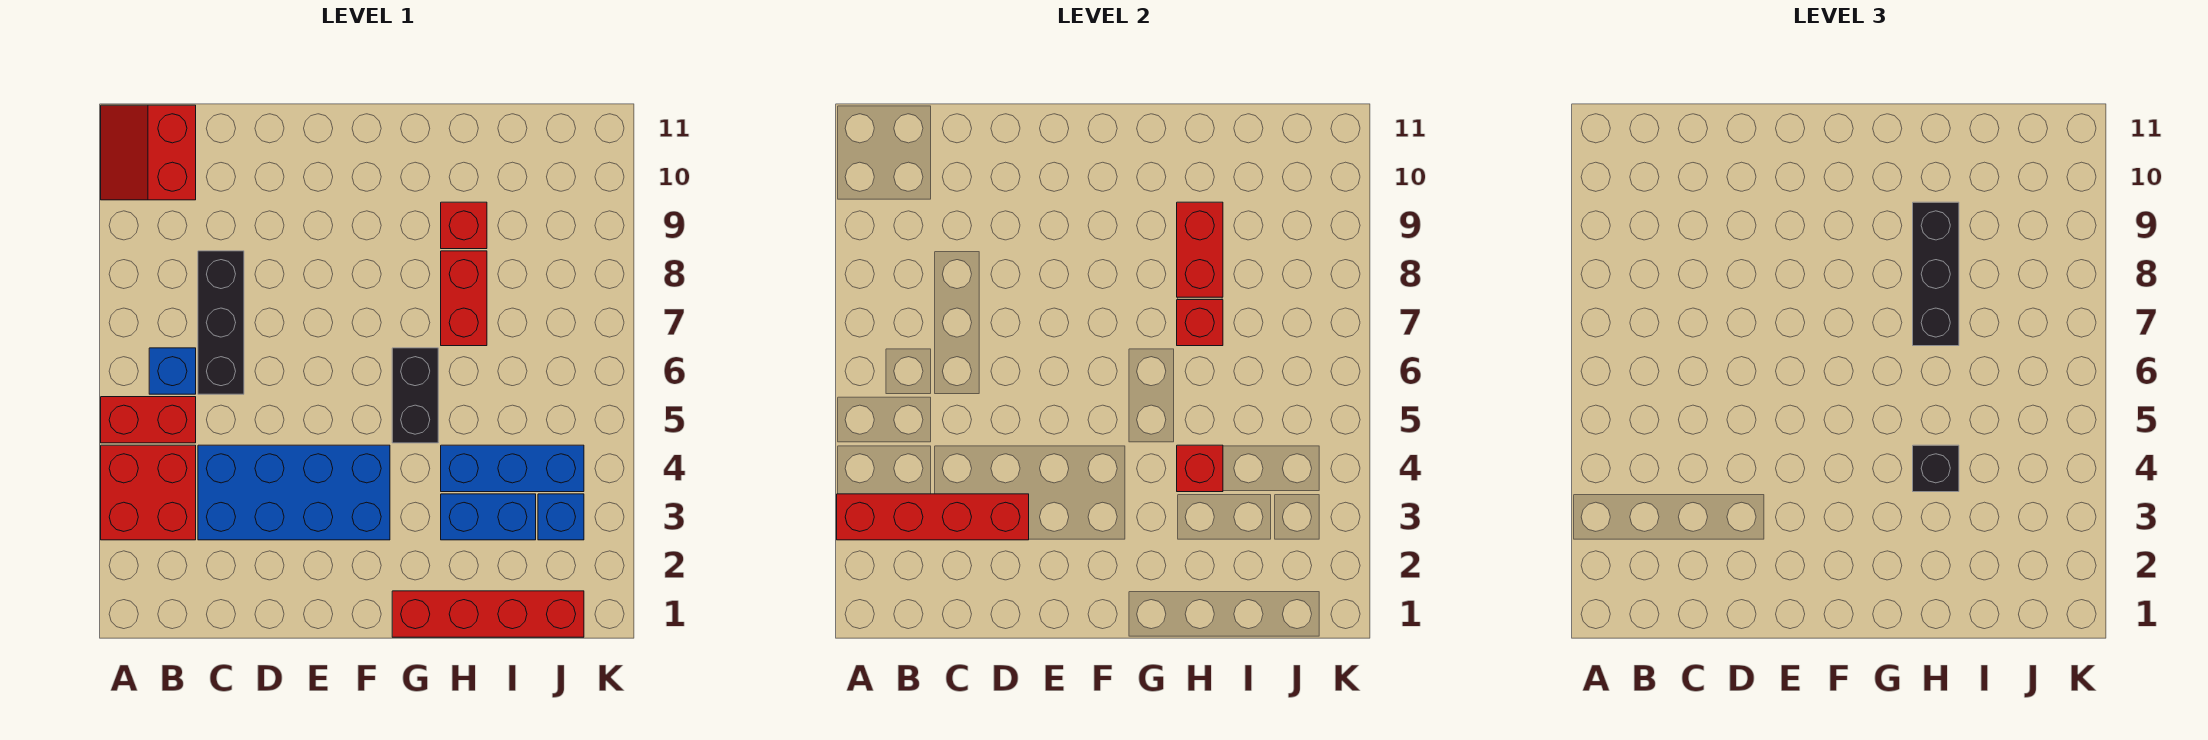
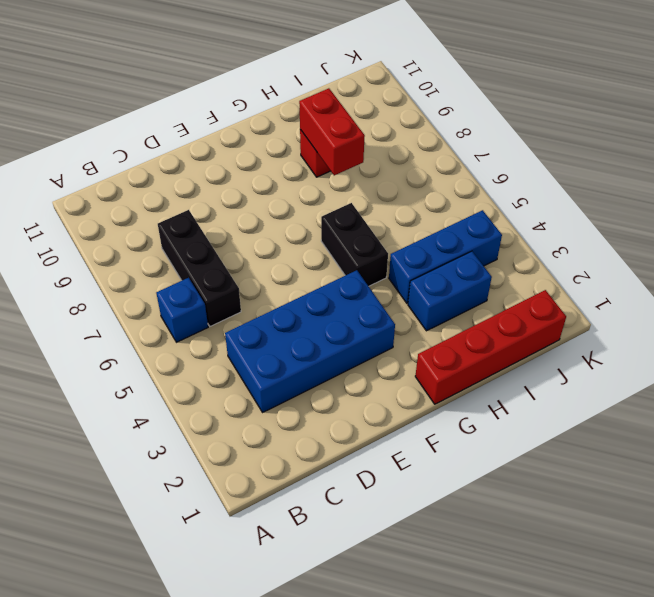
none -> red brick A3:B4 level 1
none -> red brick A5:B5 level 1
none -> red slope A10:B11 level 1 top B

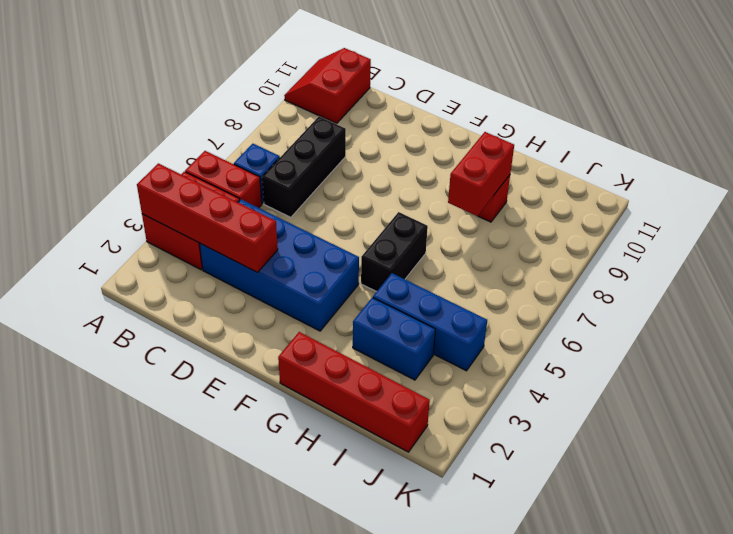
none -> red brick H7:H8 level 1
none -> blue brick J3 level 1
none -> red brick H4 level 2

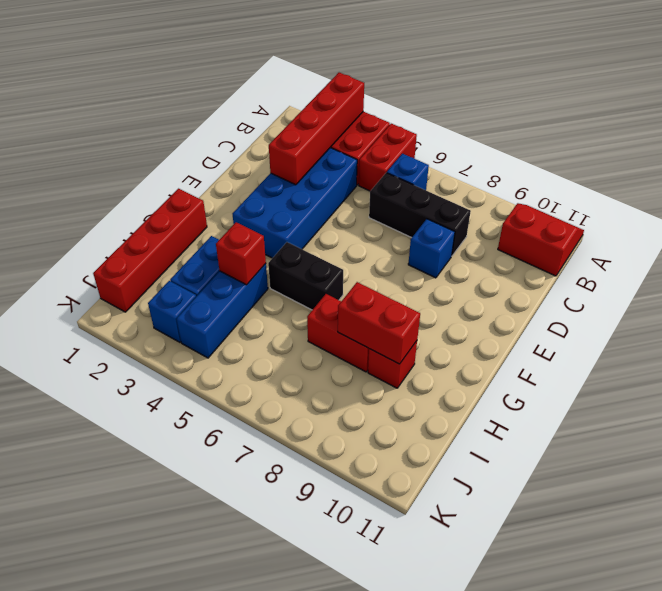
blue brick D8 level 1 -> none
none -> red brick H7 level 2
none -> black brick H4 level 3
none -> black brick H7:H9 level 3

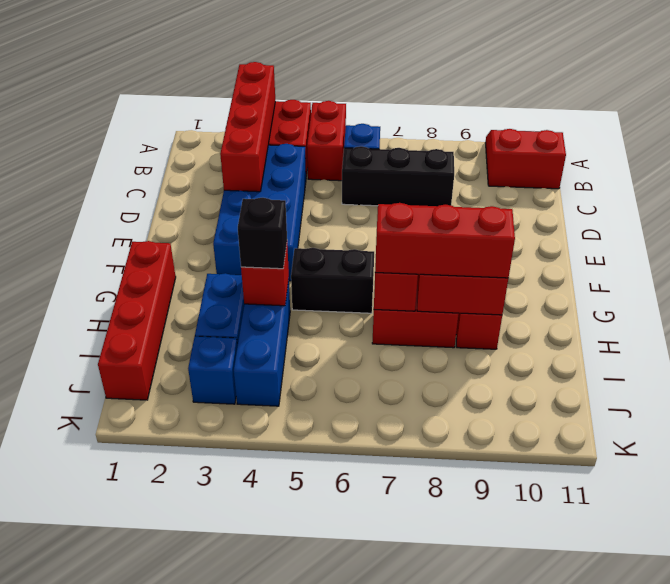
red brick H7:H9 level 3 -> black brick H7:H9 level 3

